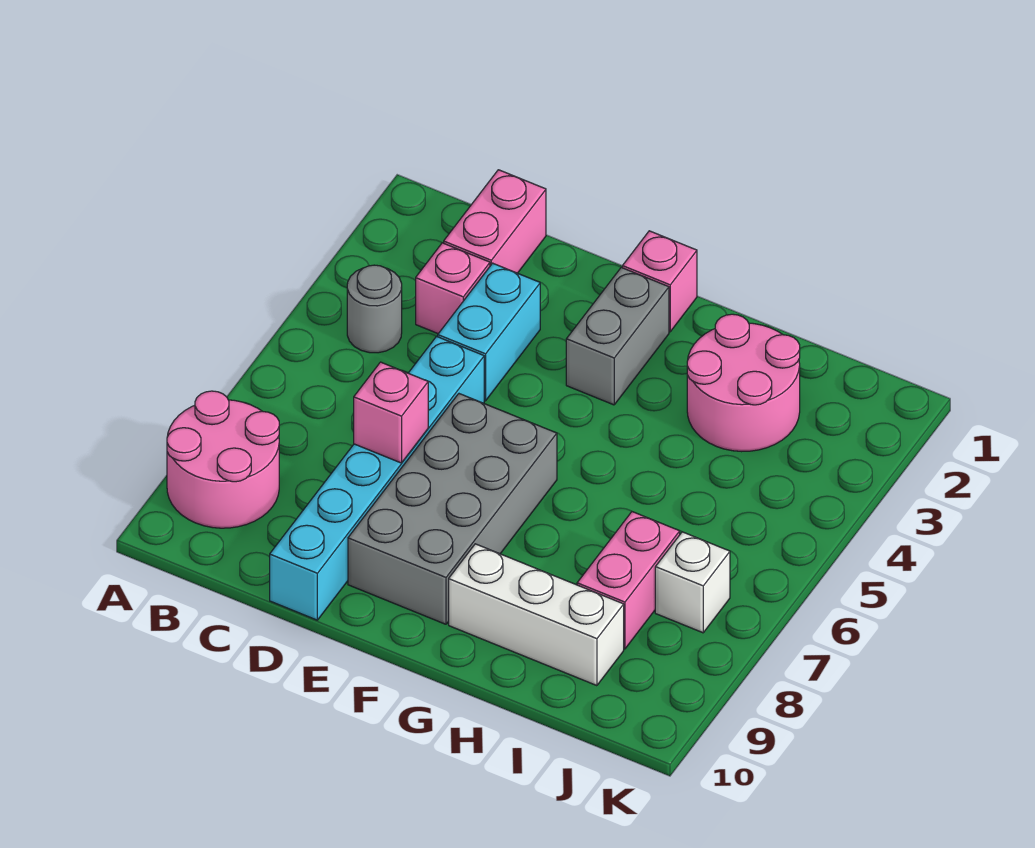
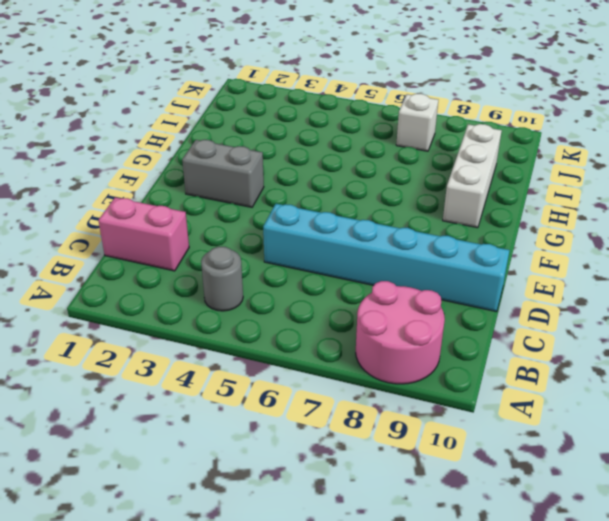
none -> pink brick C3 level 1
none -> cyan brick D3:D4 level 1
none -> grey brick E6:F9 level 1

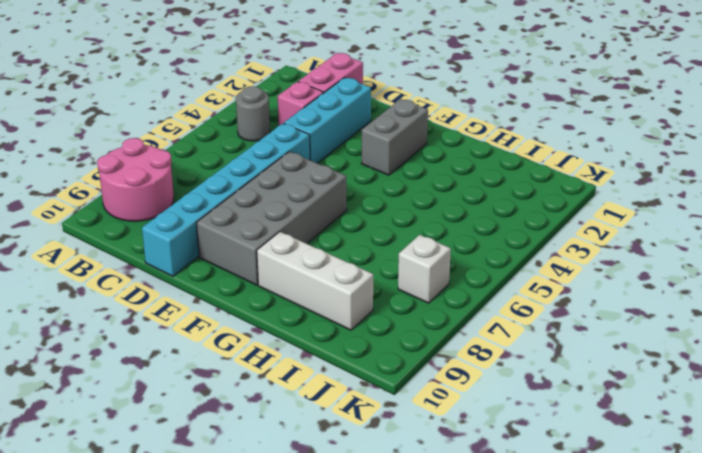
cyan brick D2:D4 level 1 -> cyan brick D3:D4 level 1
none -> pink brick F1 level 1
none -> pink round brick H2:I3 level 1
none -> pink brick I7:I8 level 1

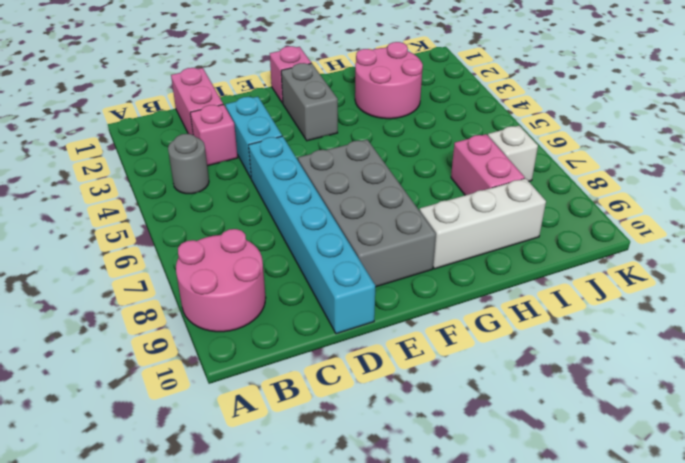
none -> pink brick D7 level 2

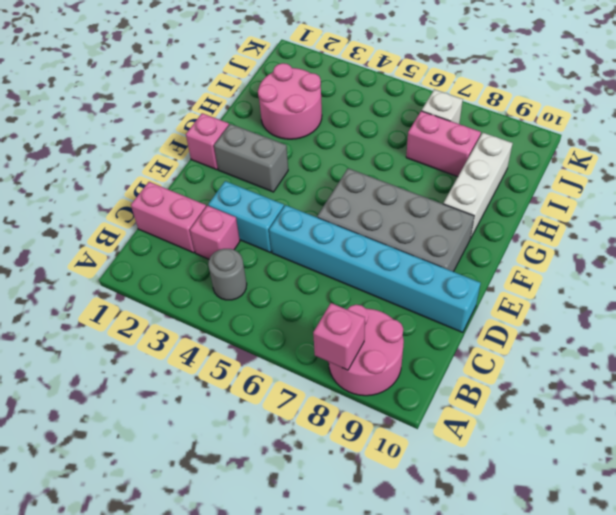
pink brick A8 level 2 -> pink brick D7 level 2

